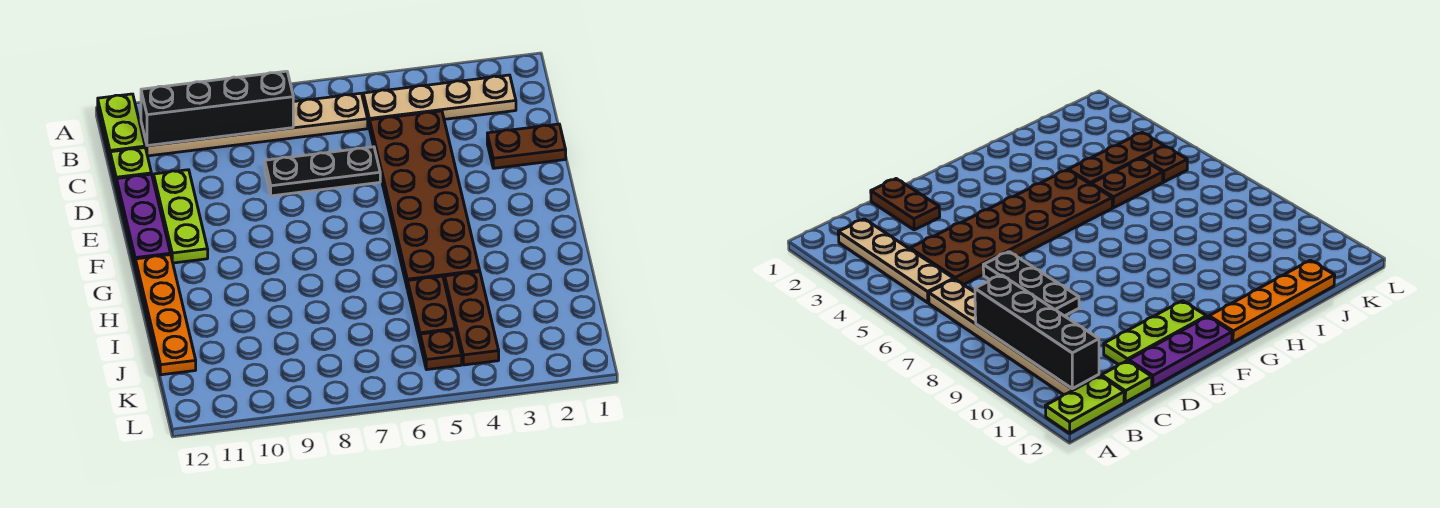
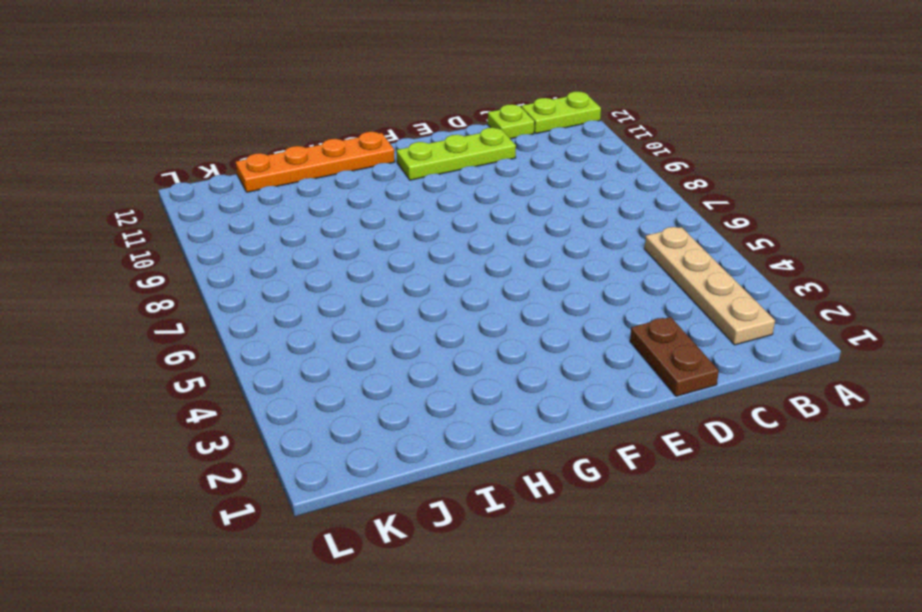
none -> tan plate B6:B11 level 1
none -> brown plate C4:H5 level 1
none -> black plate D6:D8 level 1

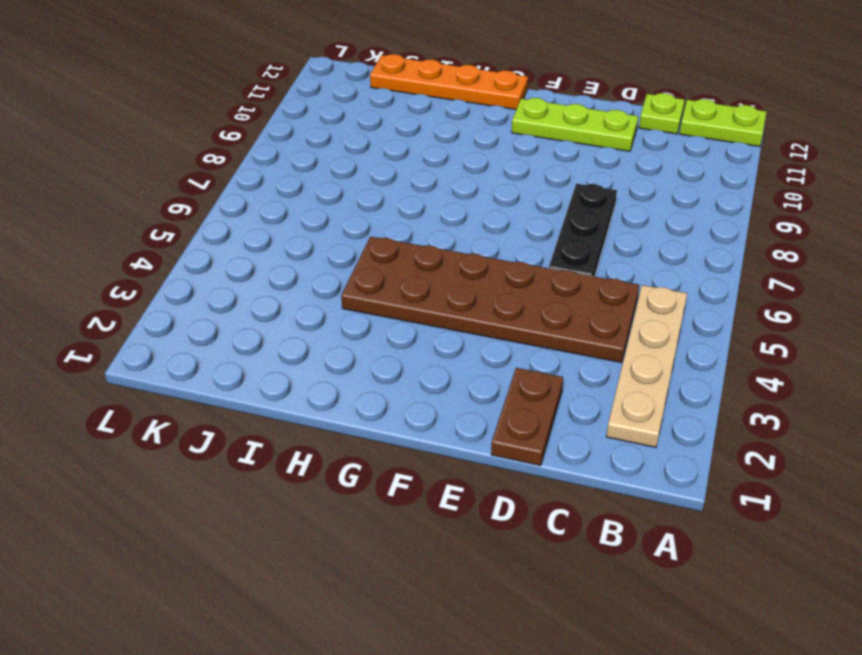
none -> tan plate B6:B11 level 1
none -> purple plate D12:F12 level 1
none -> brown plate I4:K4 level 1

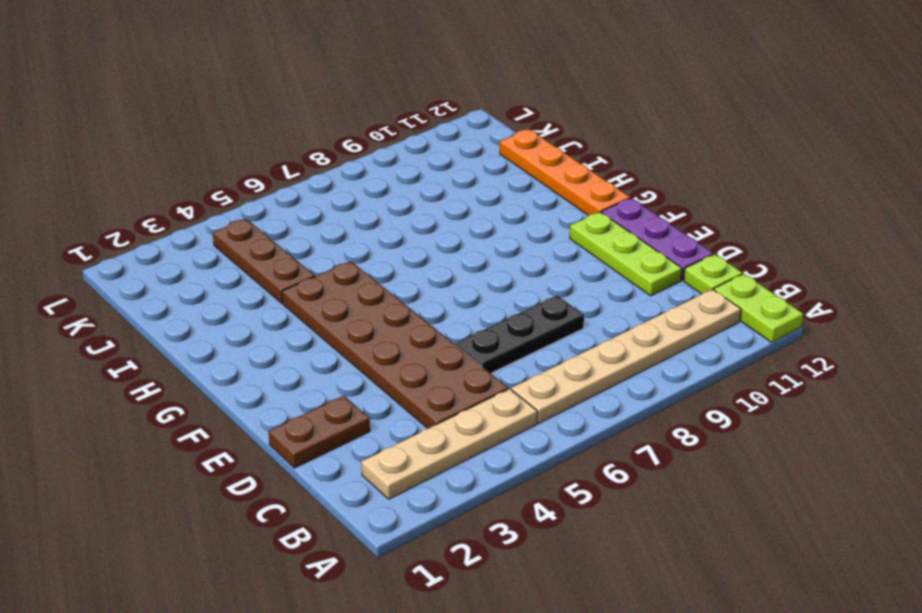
none -> brown plate I5:J5 level 1
none -> brown plate K5 level 1
none -> black brick B8:B11 level 2

